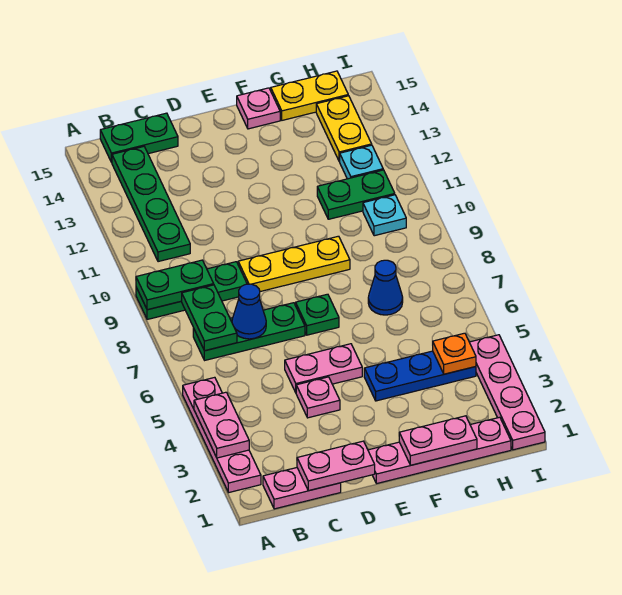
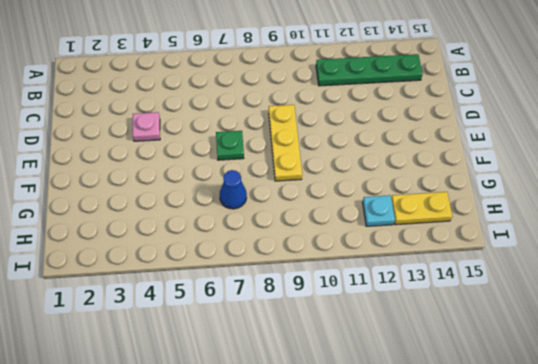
none -> pink plate A2:A5 level 1
none -> green plate A9:C9 level 1
none -> pink plate B1:C1 level 1

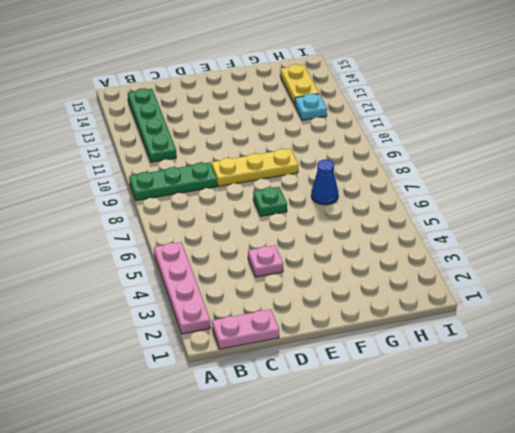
none -> green plate B7:D7 level 1
none -> green plate B15:C15 level 1
none -> pink plate D5:E5 level 1

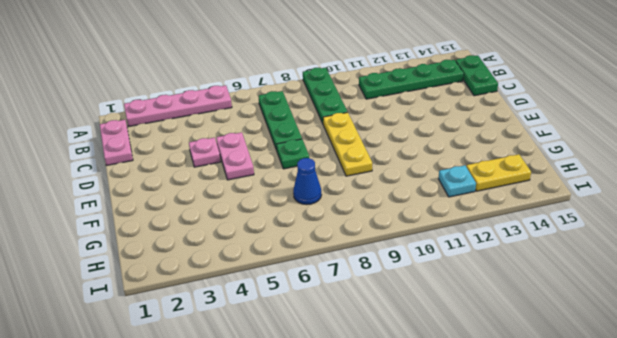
none -> pink plate E1:H1 level 1
none -> blue plate F4:H4 level 1
none -> pink plate F15 level 1

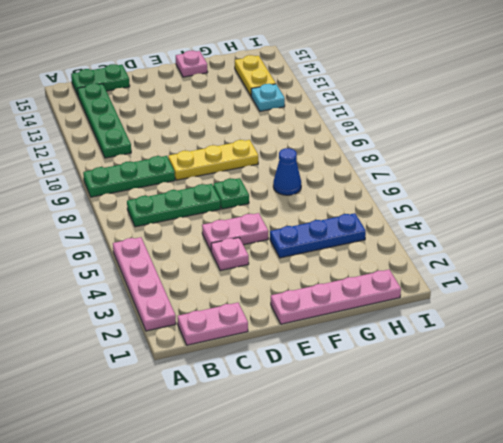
none -> green plate G11:H11 level 1
none -> yellow plate G15:H15 level 1
none -> cyan plate H10 level 1

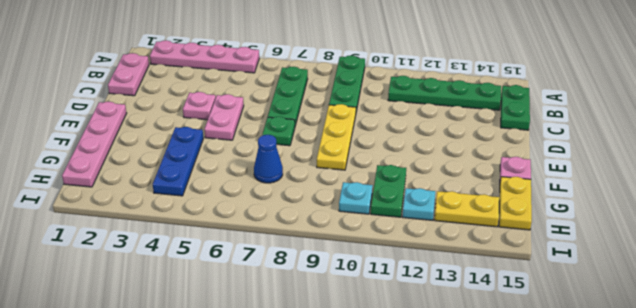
none -> pink plate I1:I4 level 1
none -> pink plate A3:A4 level 2
none -> green plate A9:B9 level 2

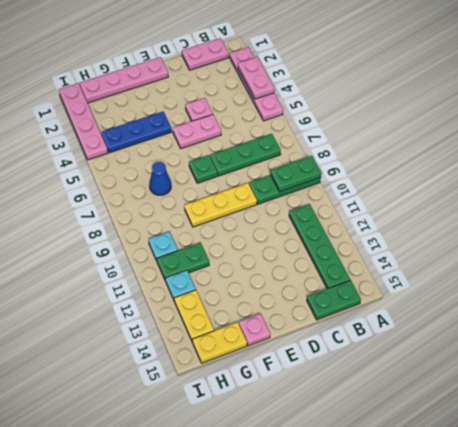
none -> green plate B7:B8 level 2
none -> pink plate C1:D1 level 2
none -> blue cone C7 level 2

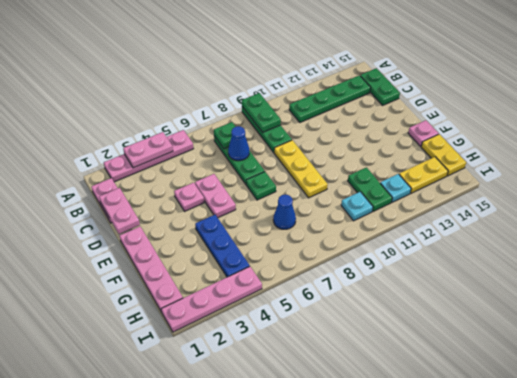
green plate B7 level 2 -> green plate B7:B8 level 2
none -> pink plate F1:G1 level 2
none -> orange plate H4 level 2

